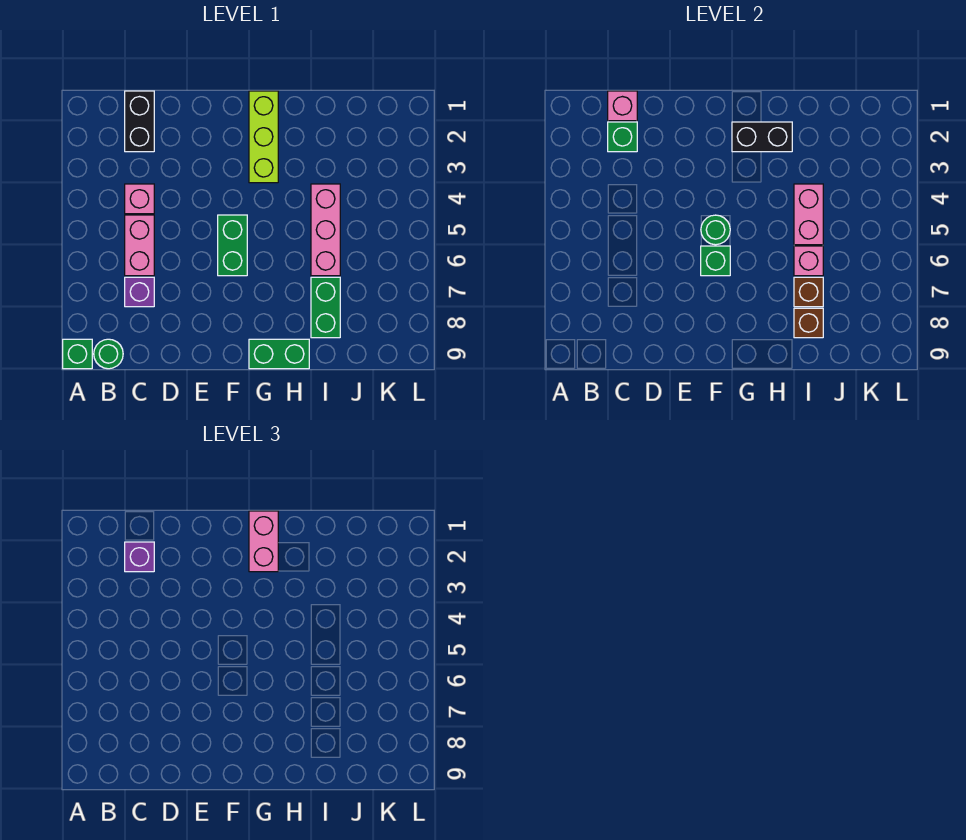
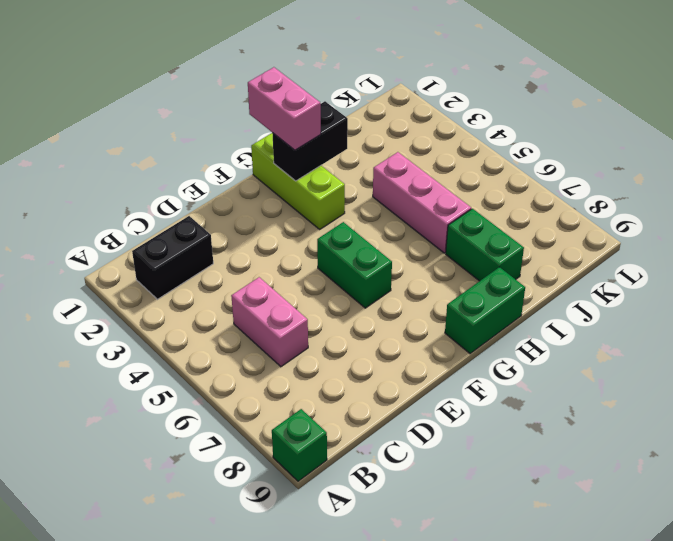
black brick B2:C2 level 1 -> black brick C1:C2 level 1
none -> green round brick B9 level 1
none -> pink brick C4 level 1
none -> purple brick C7 level 1

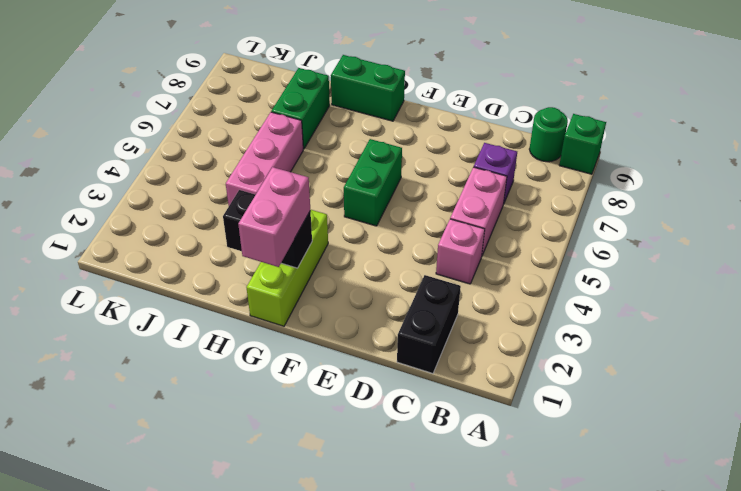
none -> pink brick C1 level 2
none -> green brick C2 level 2
none -> green round brick F5 level 2

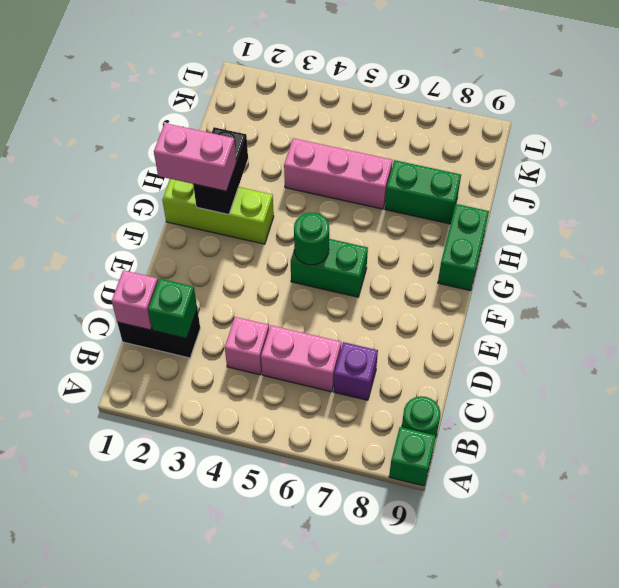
none -> green brick F6 level 2
none -> pink brick I4:I5 level 2
none -> pink brick I6 level 2

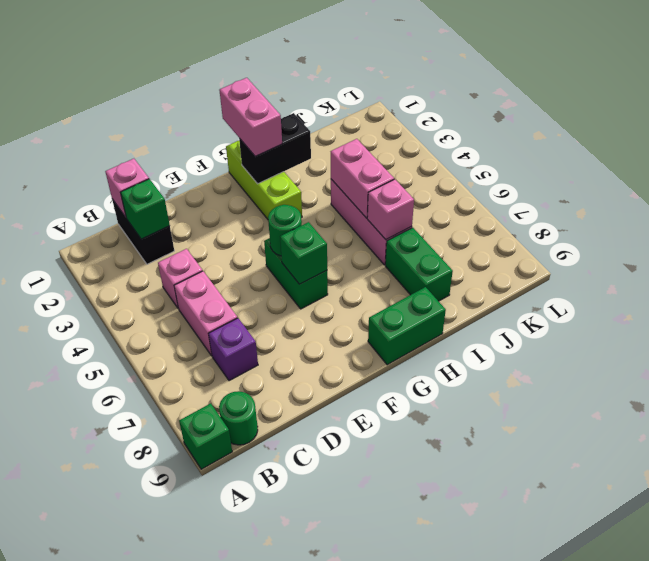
none -> brown brick I7 level 2
none -> brown brick I8 level 2
none -> purple brick C2 level 3

